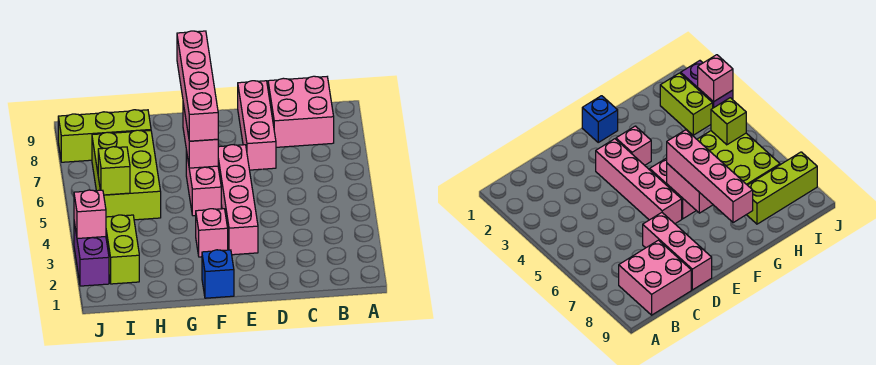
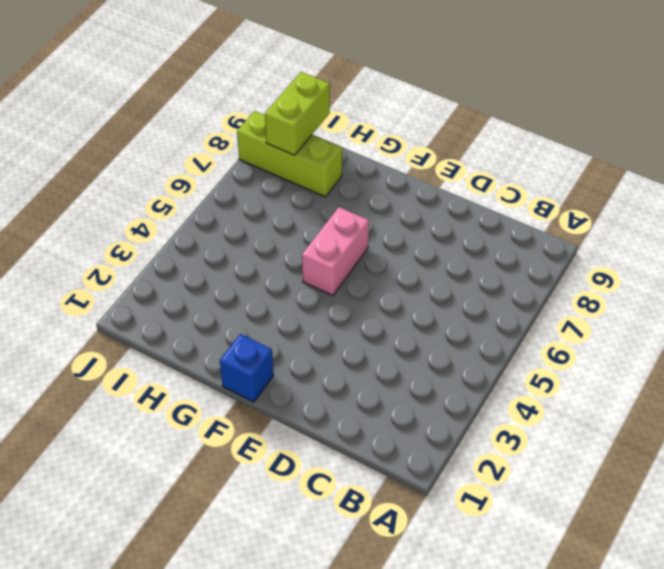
lime brick I8:I9 level 2 -> lime brick I2:I3 level 1
none -> pink brick B8:C9 level 1
none -> pink brick D7:D9 level 1
none -> pink brick E3:E6 level 1

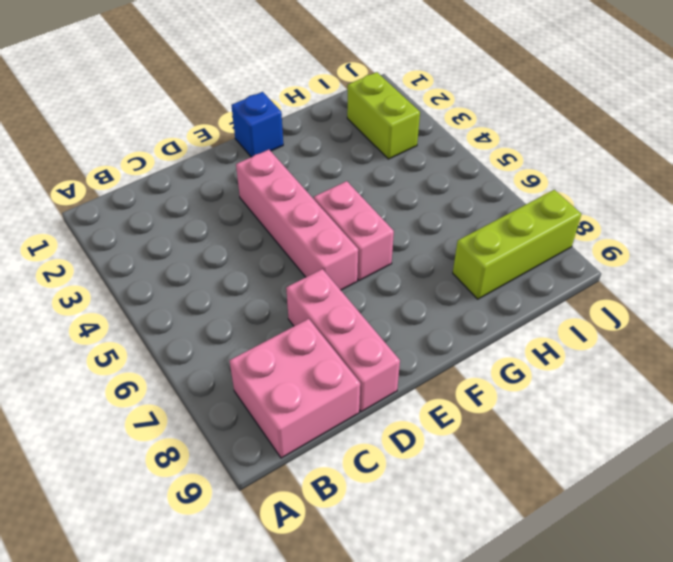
none -> pink brick F3 level 1
none -> lime brick H5:I7 level 1
none -> purple brick J2:J3 level 1

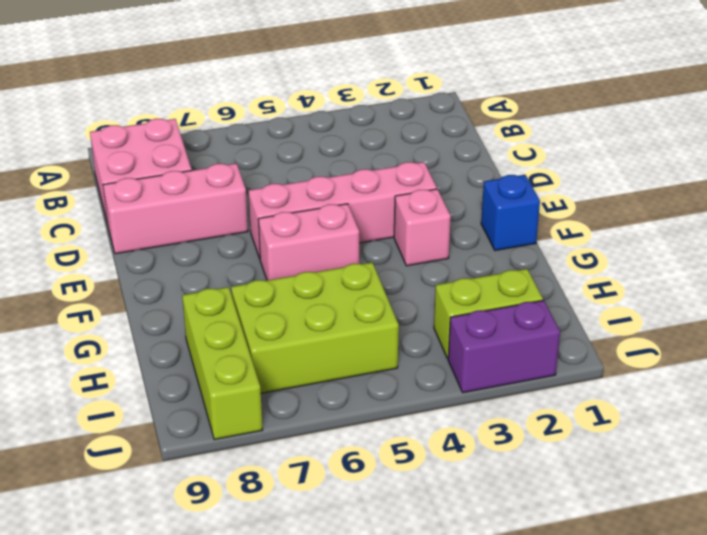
none -> pink brick F6:F7 level 2
none -> lime brick I5 level 2
none -> pink brick J3 level 2

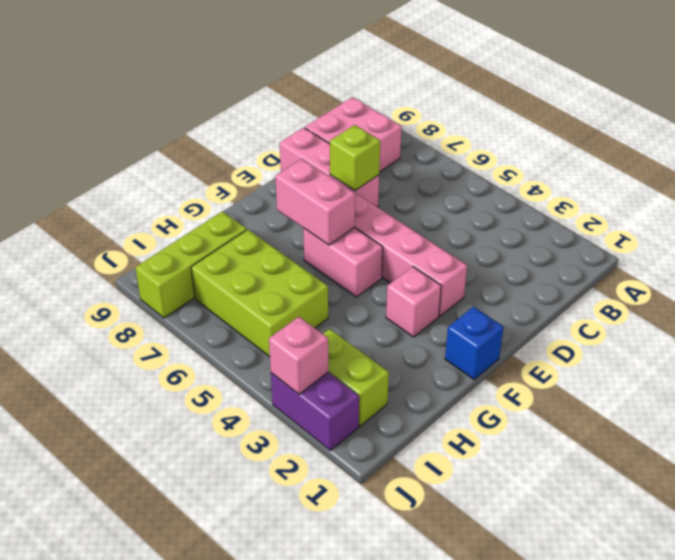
lime brick D7 level 2 -> lime brick I5 level 2
none -> pink brick F6:F9 level 3

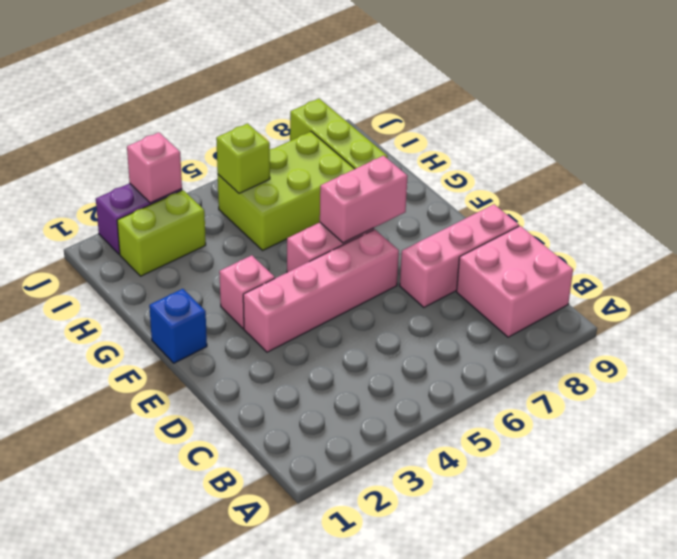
none -> pink brick F6:F9 level 3

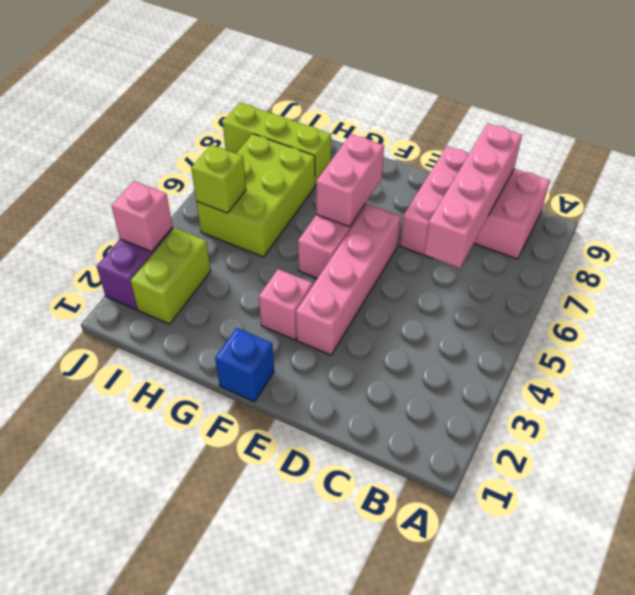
pink brick C6:C9 level 2 -> pink brick F6:F9 level 3

